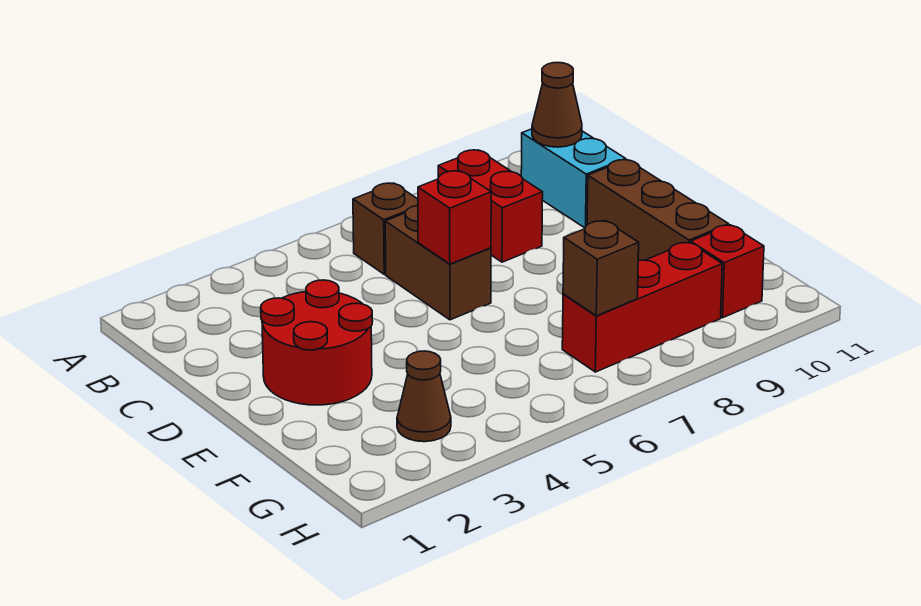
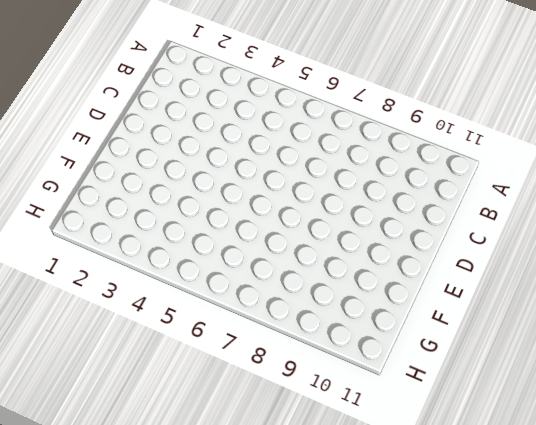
none -> brown brick B6 level 1
none -> red brick B8:C8 level 1
none -> cyan brick B10:C10 level 1

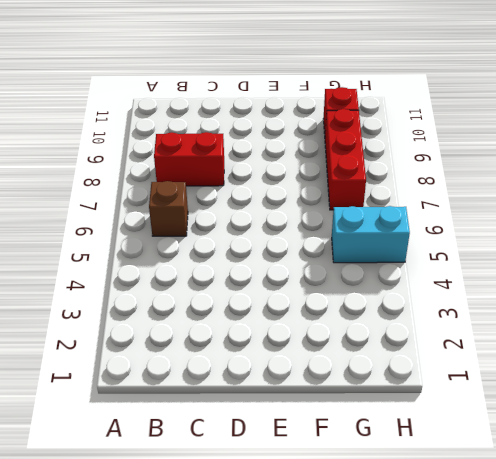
cyan brick G5:H5 level 1 -> cyan brick B10:C10 level 1
none -> brown brick C6:D6 level 1
none -> red round brick D2:E3 level 1
none -> brown brick D10:F10 level 1

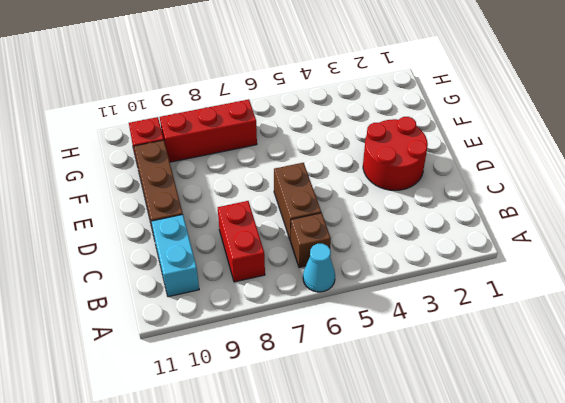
cyan cone A6 level 1 -> none
none -> brown cone G3 level 1
none -> brown cone B10 level 2
none -> red brick D6 level 2

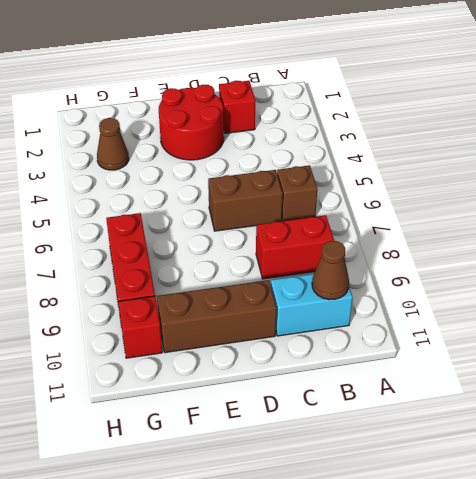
red brick C2 level 1 -> red brick D6 level 2
none -> brown brick G7 level 2

